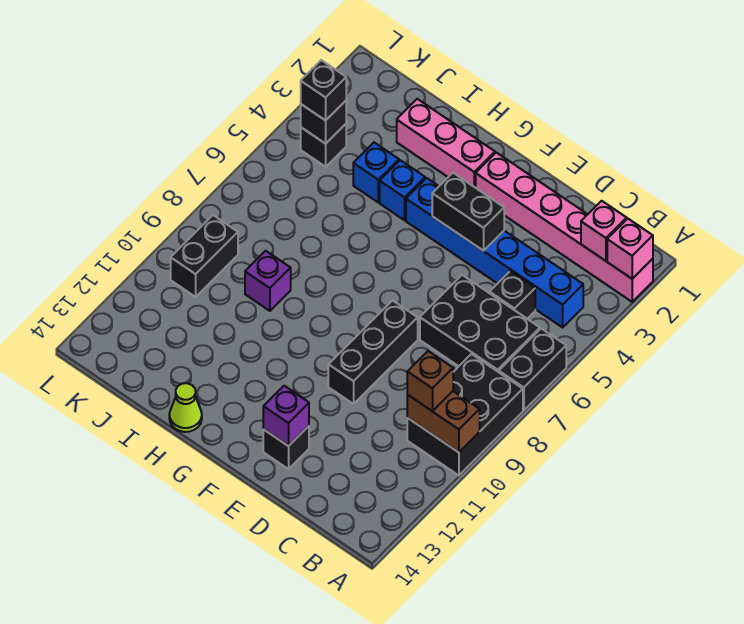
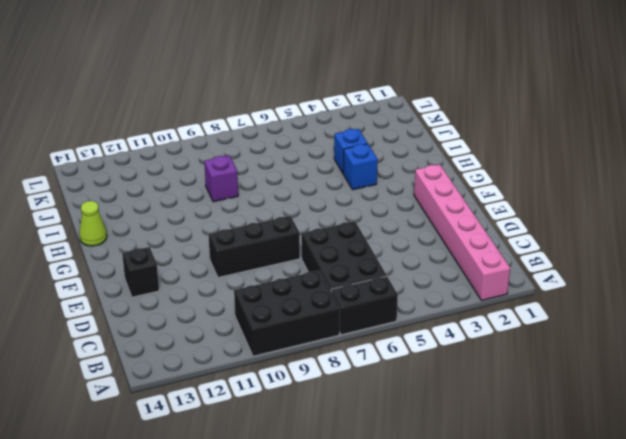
none -> blue brick B4:G4 level 1
none -> black brick C5 level 1
none -> pink brick G2:I2 level 1

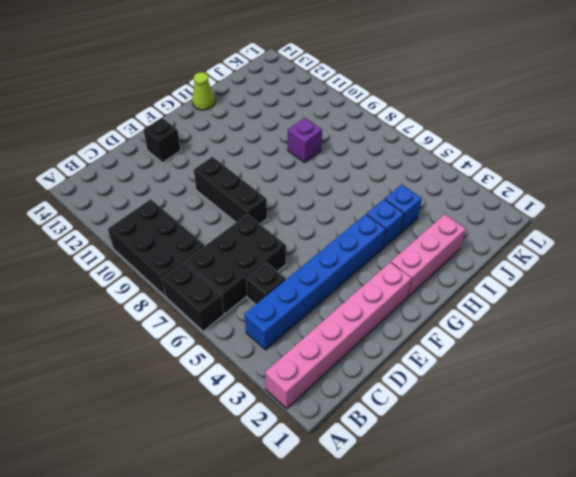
none -> black brick K4 level 1
none -> black brick K9:K10 level 1
none -> pink brick A2 level 2

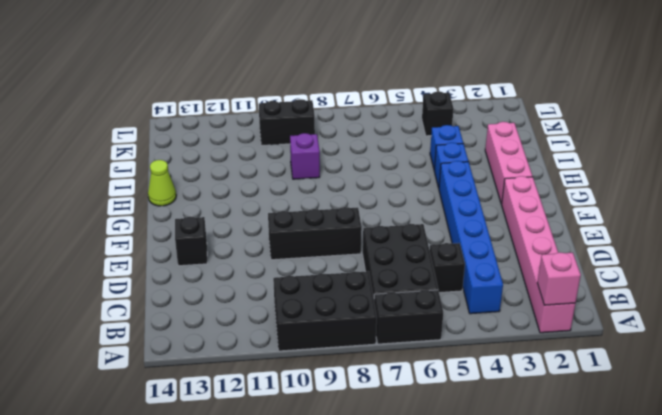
none -> brown brick A10:B10 level 2
none -> pink brick B2 level 2
none -> black brick E4:F4 level 2

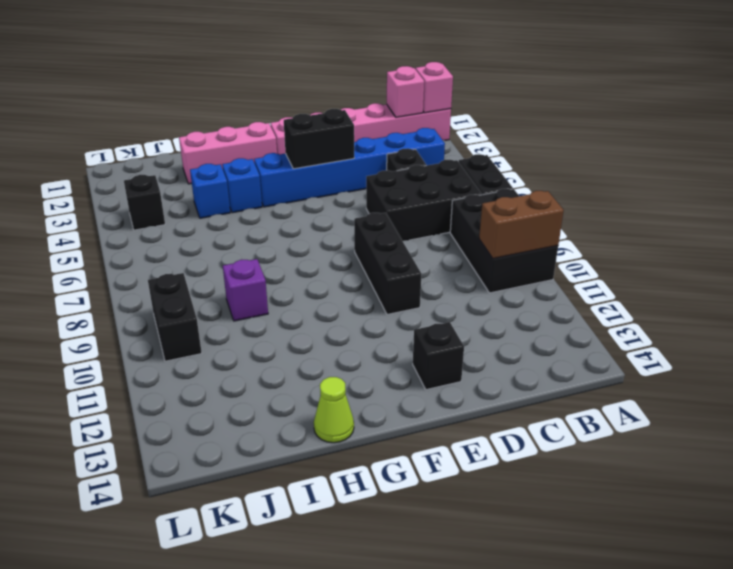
none -> purple brick E13 level 2
none -> black brick K4 level 2
none -> brown brick B10 level 3

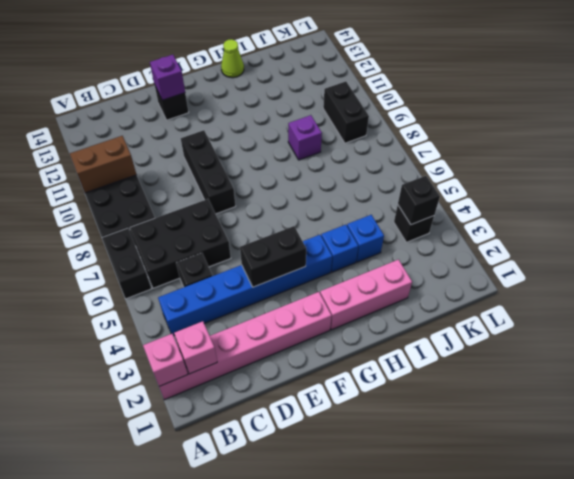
none -> brown brick B10 level 3
none -> black brick K4 level 3

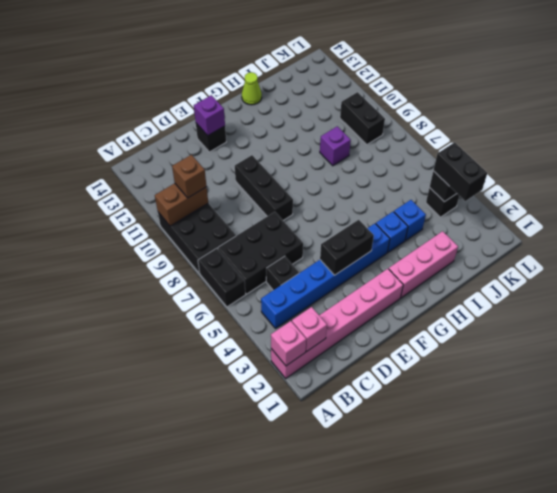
black brick K3:K4 level 3 -> black brick K4 level 3

